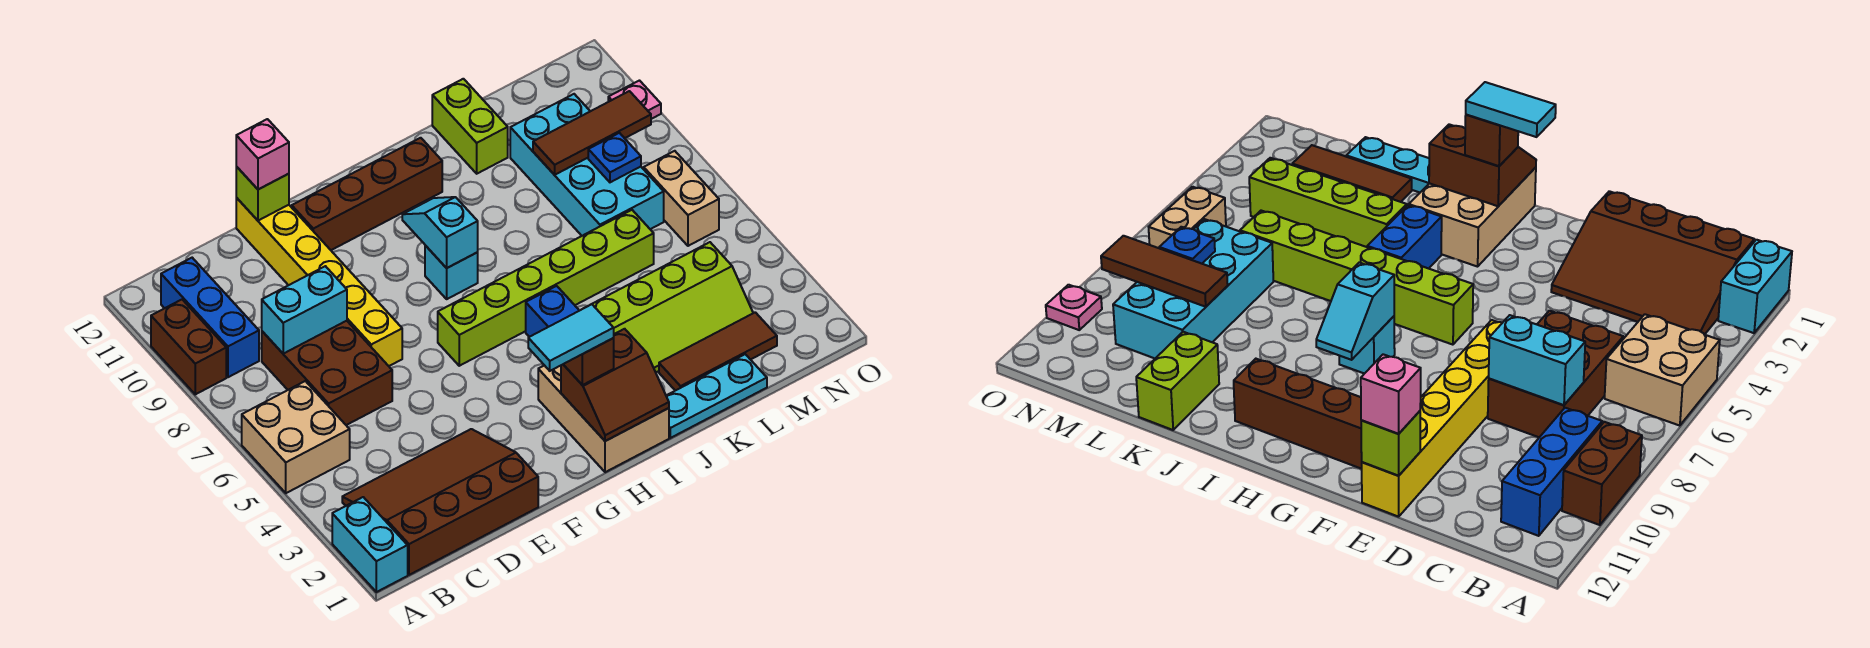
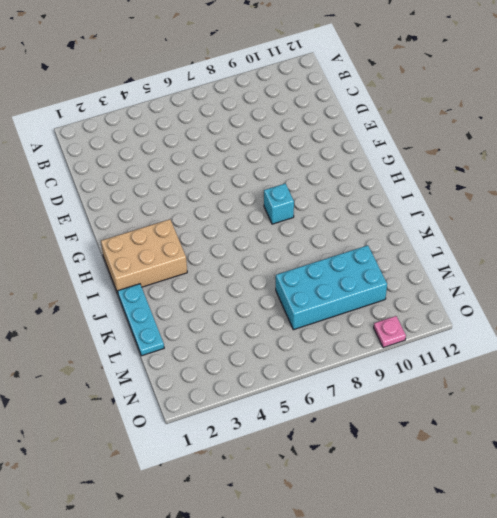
none -> cyan brick A1:A2 level 1
none -> tan brick A5:B6 level 1
none -> brown brick A9:A10 level 1

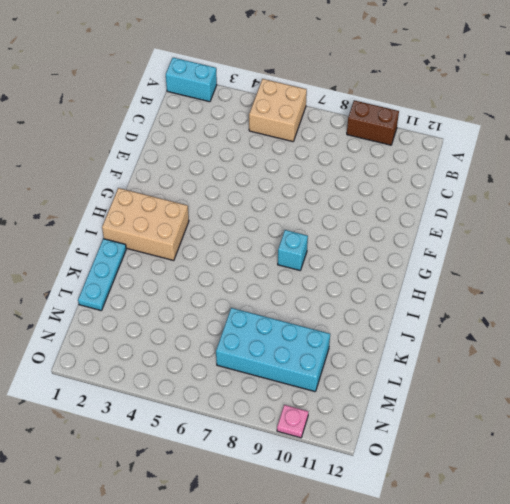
none -> brown slope B1:E3 level 1 top 1
none -> blue brick B9:B11 level 1
none -> brown brick C6:D8 level 1

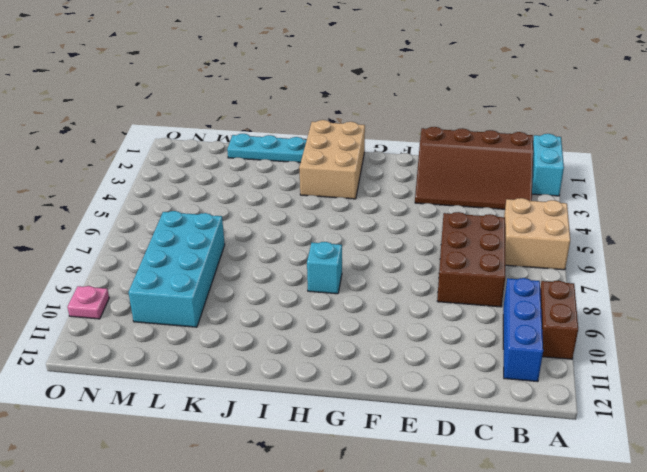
none -> yellow brick E7:E12 level 1
none -> brown brick F11:I11 level 1
none -> lime brick G6:L6 level 1

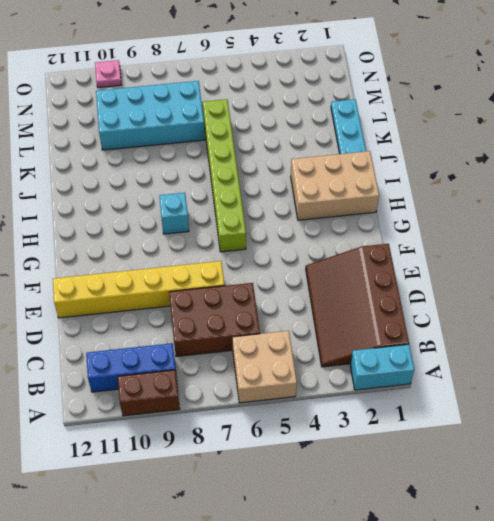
none -> brown brick F11:I11 level 1
none -> blue brick I4:I5 level 1
none -> lime slope J3:M4 level 1 top 4

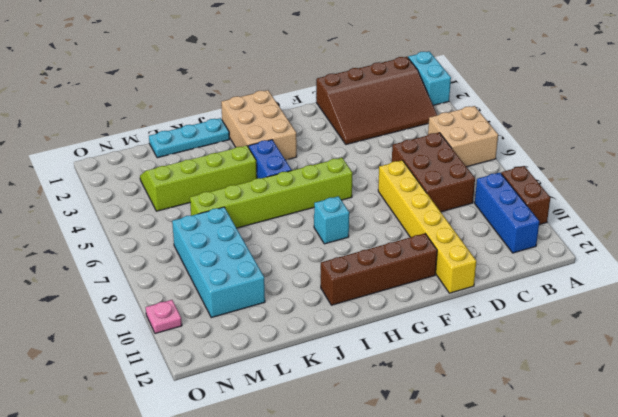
none -> brown tile K2:M2 level 1
none -> lime brick K11:K12 level 1
none -> tan brick N6:N7 level 1

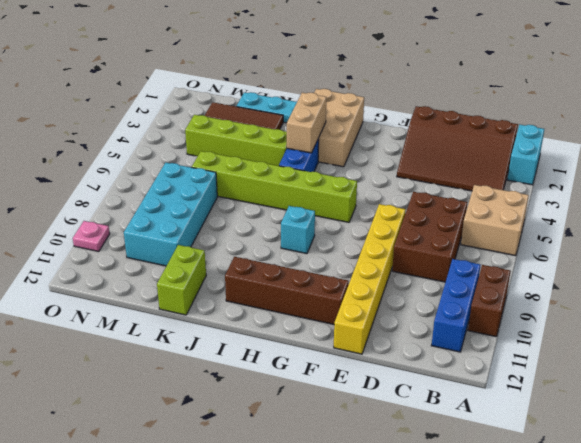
tan brick I3:I4 level 2 -> tan brick N6:N7 level 1
none -> cyan brick C8:D8 level 2
none -> lime brick E12 level 2
none -> brown slope H1:I2 level 2 top 2

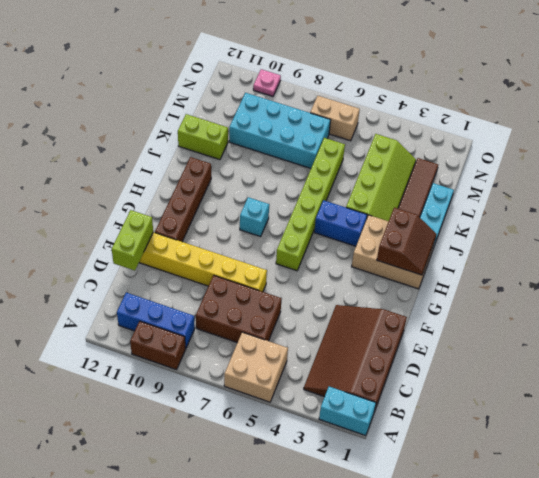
lime brick D12:E12 level 2 -> lime brick E12 level 2
none -> cyan brick C8:D8 level 2
none -> cyan slope H8:H9 level 2 top 8
none -> brown tile L9:N9 level 2

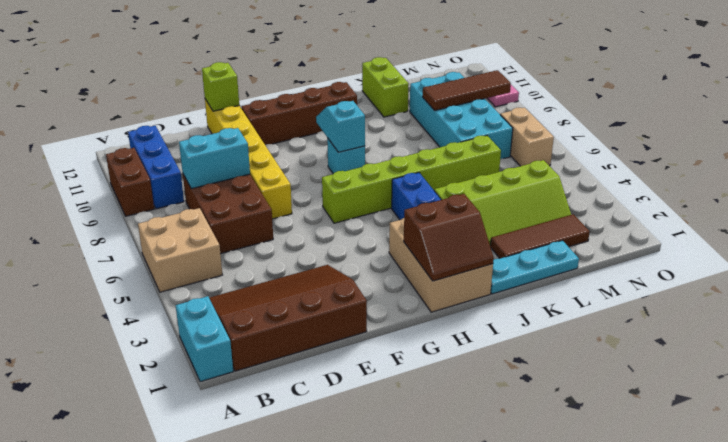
none -> blue plate M8 level 2
none -> pink brick E12 level 3
none -> brown brick H2 level 3

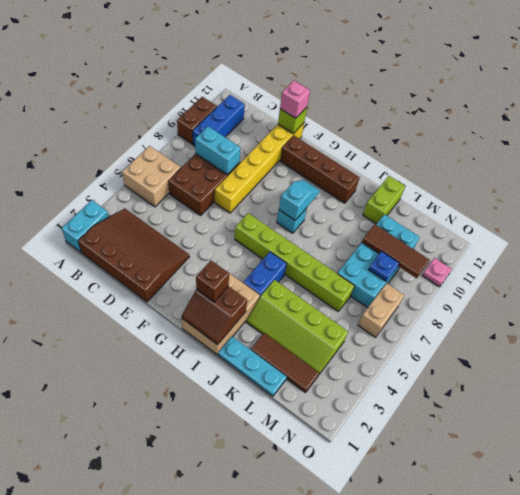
none -> cyan tile G2:H2 level 4

